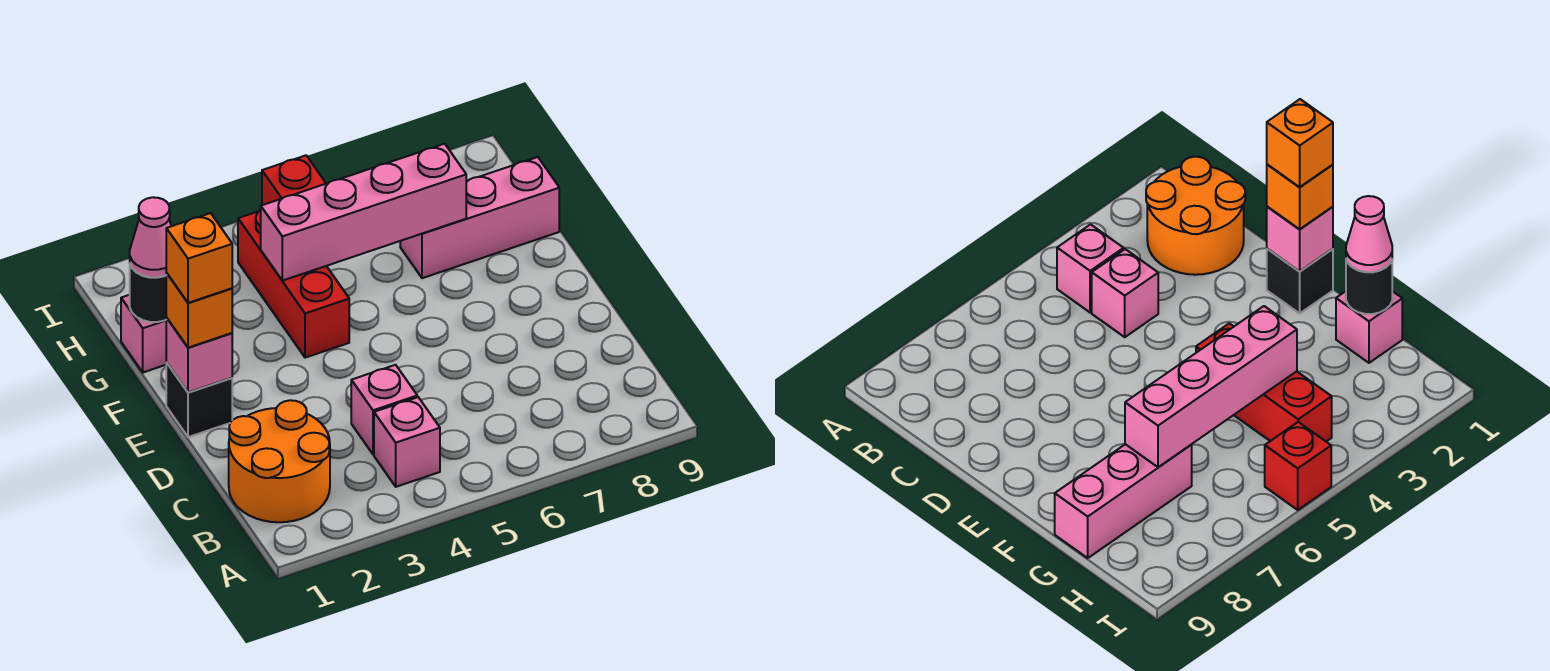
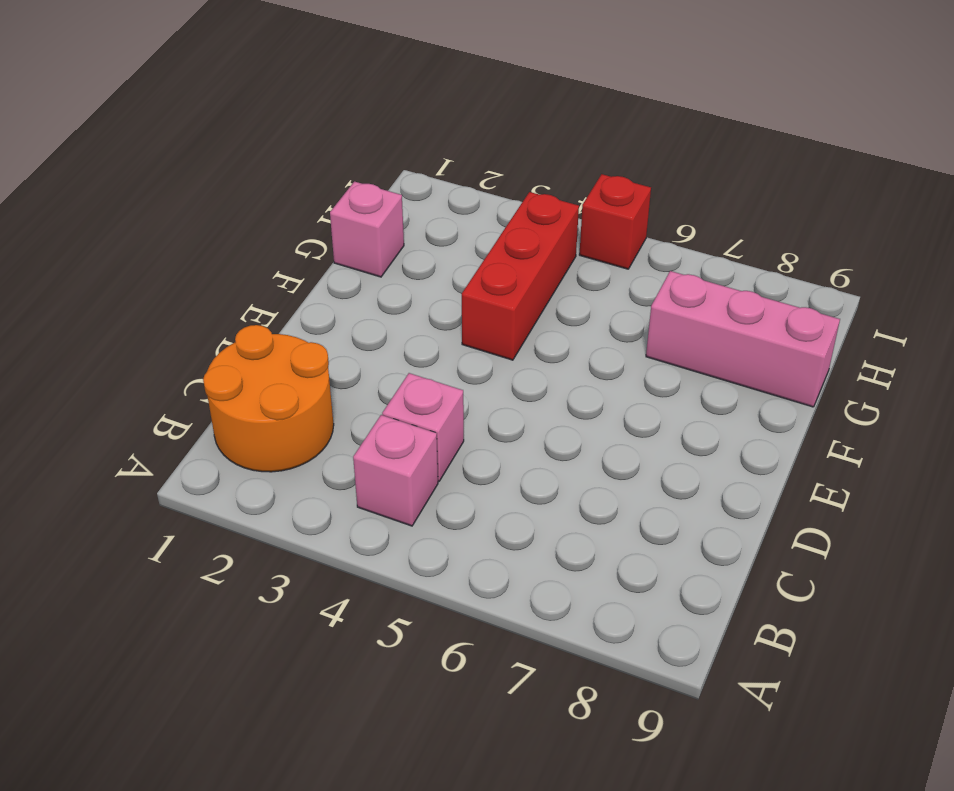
none -> black brick E1 level 1
none -> pink brick E1 level 2
none -> black round brick G1 level 2

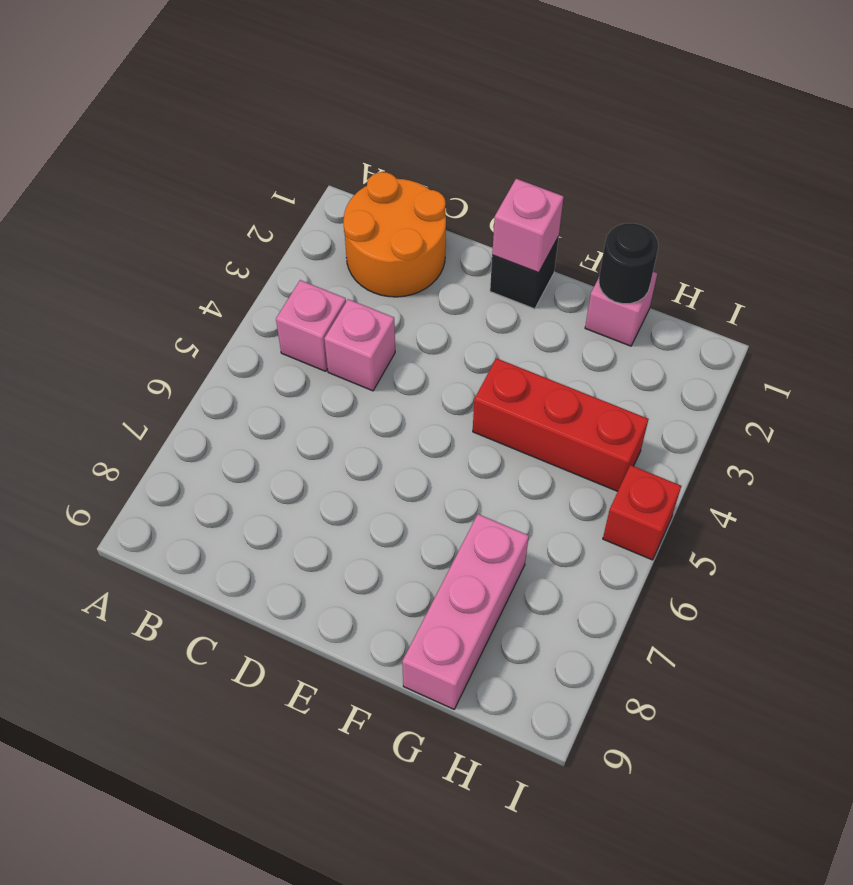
none -> pink brick G4:G7 level 2
none -> orange brick E1 level 3
none -> pink cone G1 level 3

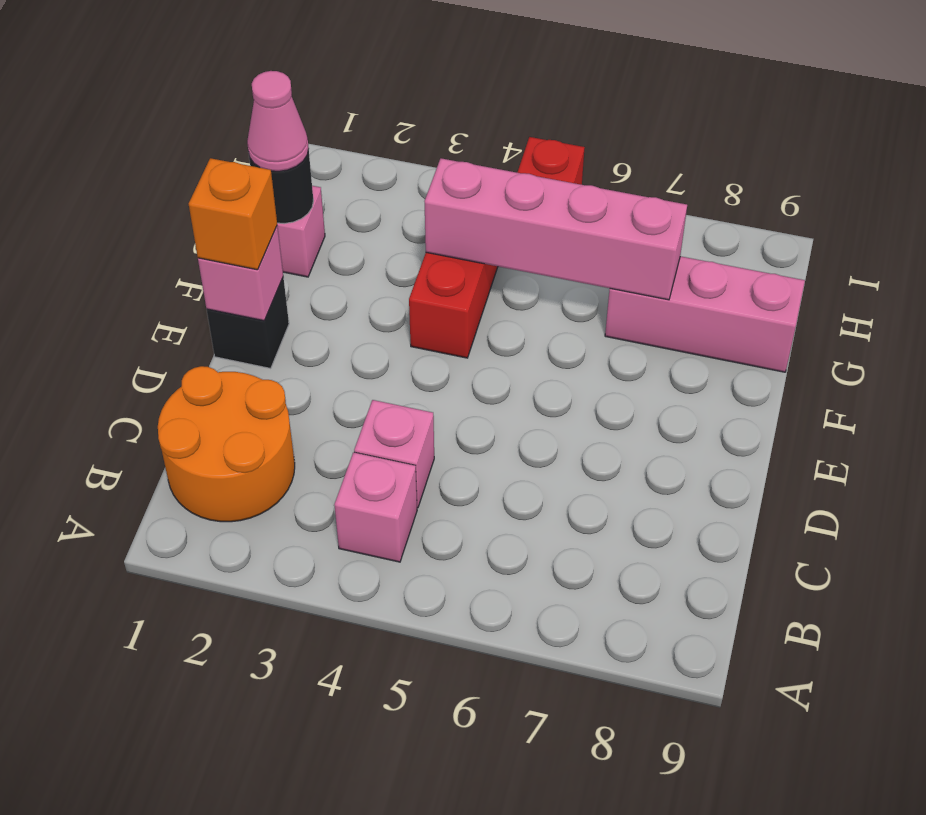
none -> orange brick E1 level 4

